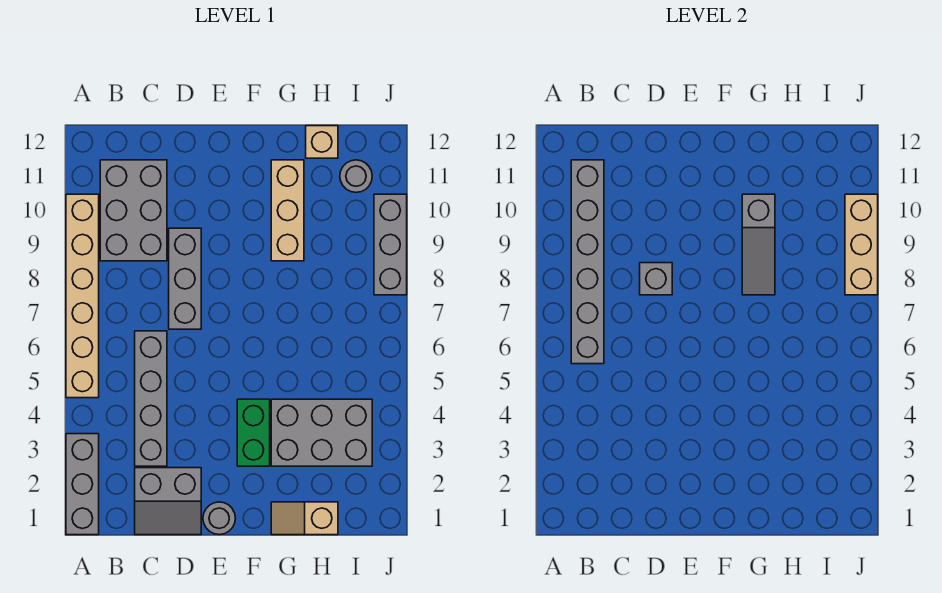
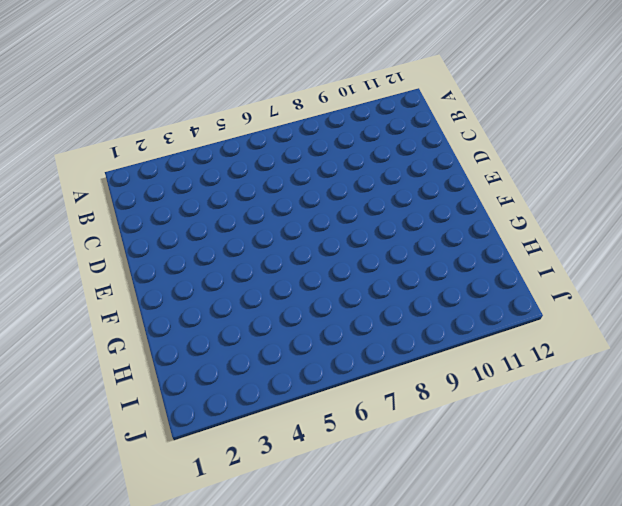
none -> grey brick A1:A3 level 1
none -> tan brick A5:A10 level 1
none -> grey brick B9:C11 level 1

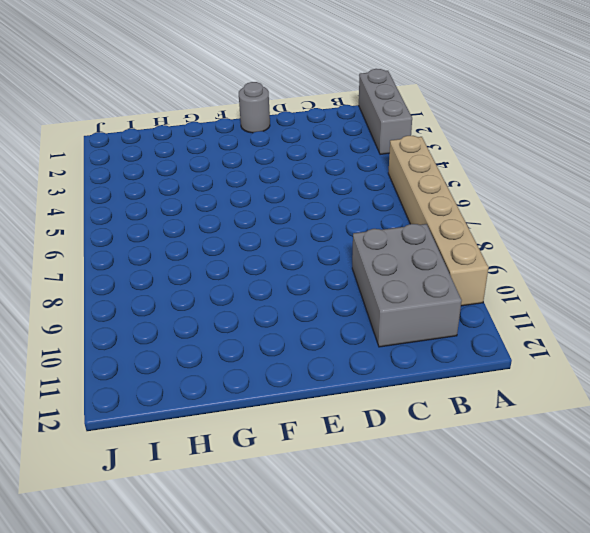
none -> grey slope C1:D2 level 1 top 2
none -> grey brick C3:C6 level 1
none -> grey brick D7:D9 level 1

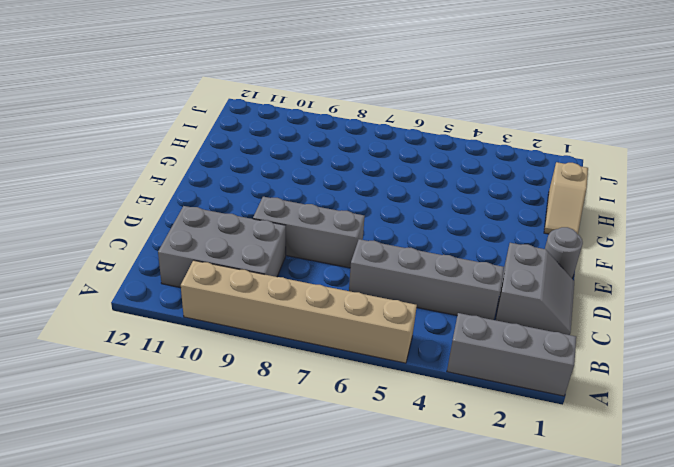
none -> green brick F3:F4 level 1
none -> grey brick G3:I4 level 1
none -> tan brick G9:G11 level 1

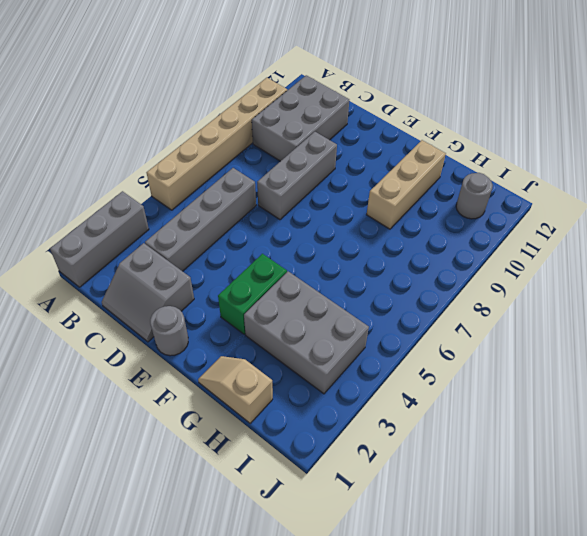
none -> tan brick H12 level 1
none -> grey brick J8:J10 level 1
none -> grey brick B6:B11 level 2

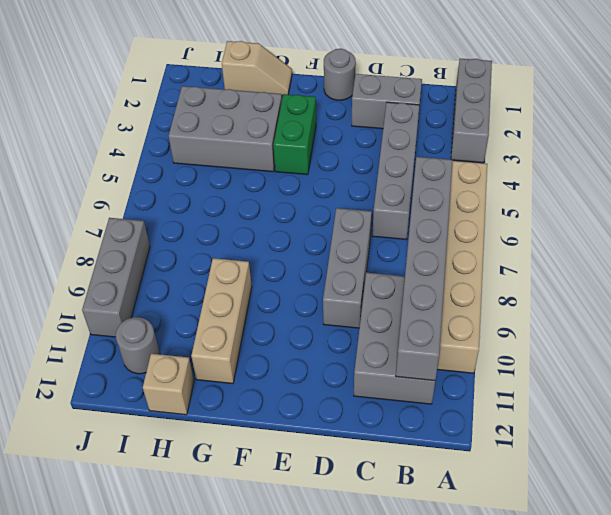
none -> grey brick D8 level 2
none -> grey slope G8:G10 level 2 top 10
none -> tan brick J8:J10 level 2

